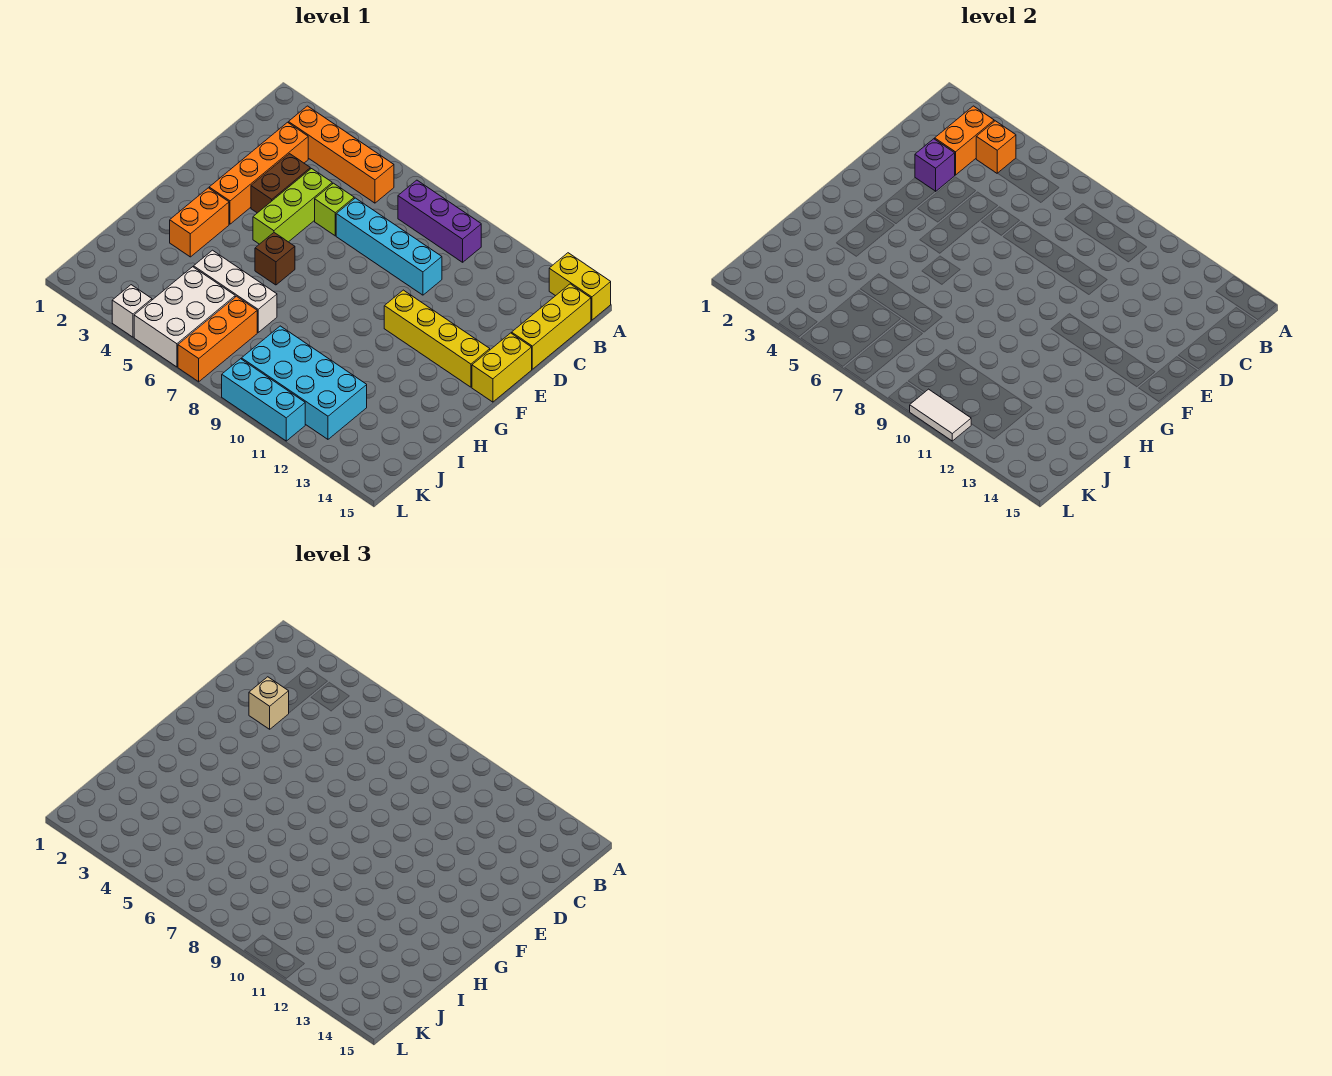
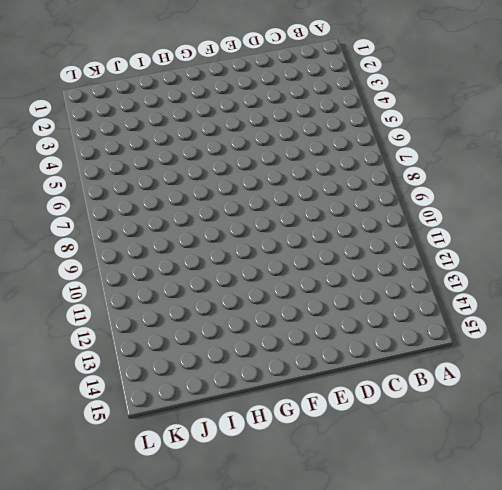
none -> yellow brick A14:A15 level 1
none -> orange brick B3:B6 level 1
none -> purple brick B8:B10 level 1

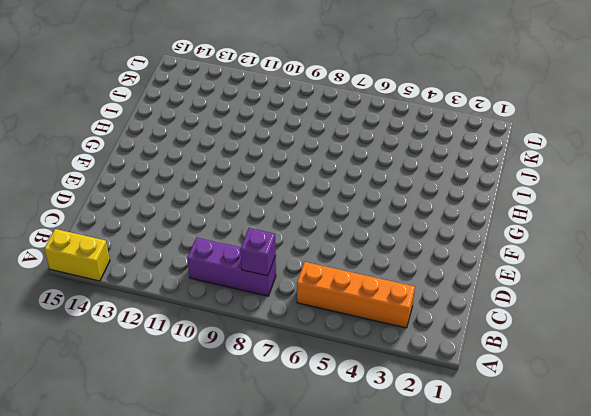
purple brick B8 level 2 -> purple brick D3 level 2
none -> yellow brick B15:D15 level 1
none -> orange brick C3:F3 level 1
none -> brown brick D4:E4 level 1

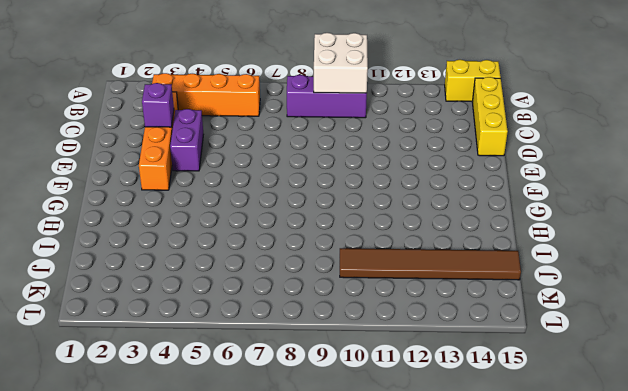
white brick A9:B10 level 2 -> none
purple brick D4:E4 level 1 -> brown brick D4:E4 level 1
brown tile J10:J15 level 1 -> cyan brick J9:K12 level 1
none -> lime brick D5:F5 level 1
none -> lime brick D6 level 1
none -> cyan brick D7:D10 level 1

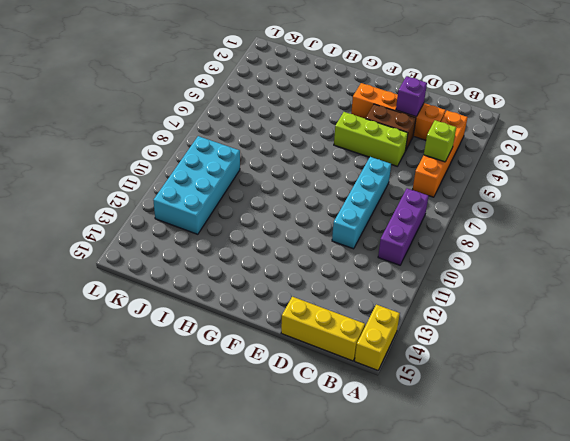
lime brick B5 level 2 -> lime brick D6 level 1
none -> yellow brick E15:F15 level 1
none -> yellow brick F11:F14 level 1
none -> orange brick G3:H3 level 1

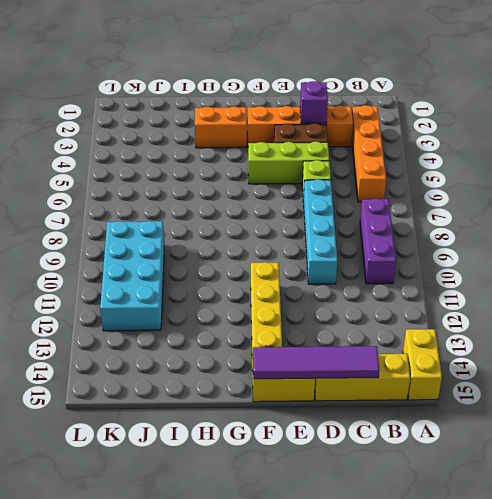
purple tile C15:F15 level 2 -> none
none -> brown brick G6 level 1
none -> white brick I5:I7 level 1
none -> white brick J5:L6 level 1

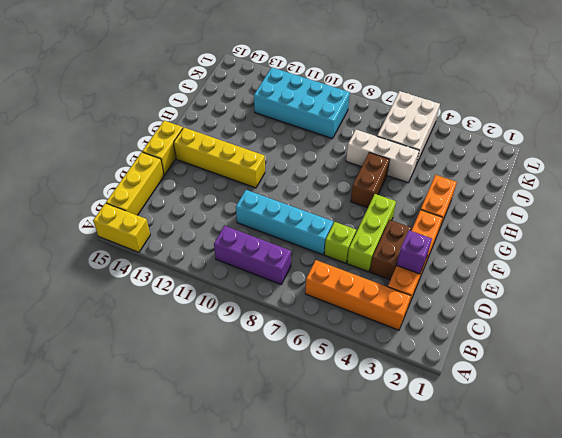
brown brick G6:H6 level 1 -> brown brick G6 level 1
none -> orange brick J7:L7 level 1
none -> white brick L4 level 1
none -> cyan brick L9:L11 level 1

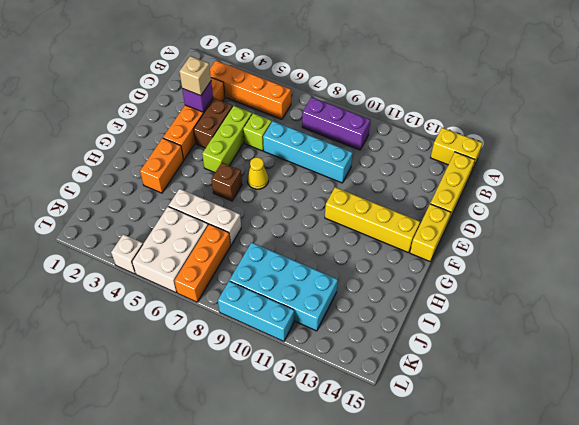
yellow cone F7 level 1 -> none
none -> orange brick B3:C3 level 2
none -> orange brick B4 level 2
none -> white tile L10:L11 level 2

